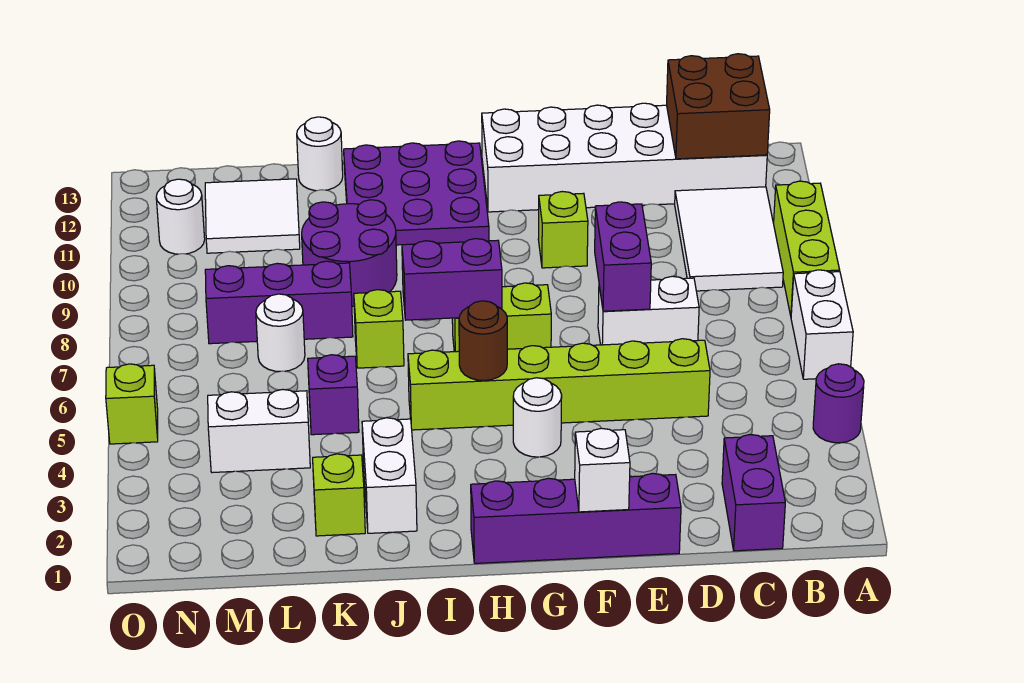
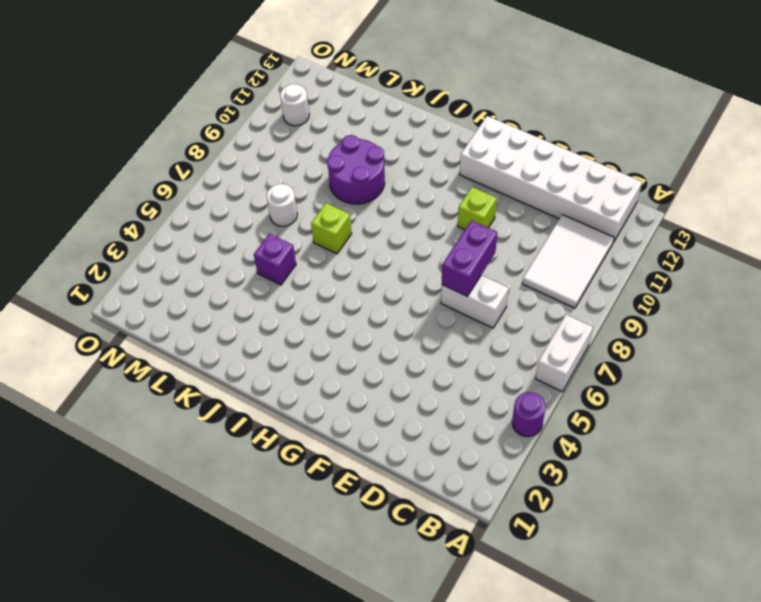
none -> lime brick A8:A10 level 1
none -> purple brick C1:C2 level 1
none -> lime brick D5:I5 level 1
none -> purple brick E1:H1 level 1

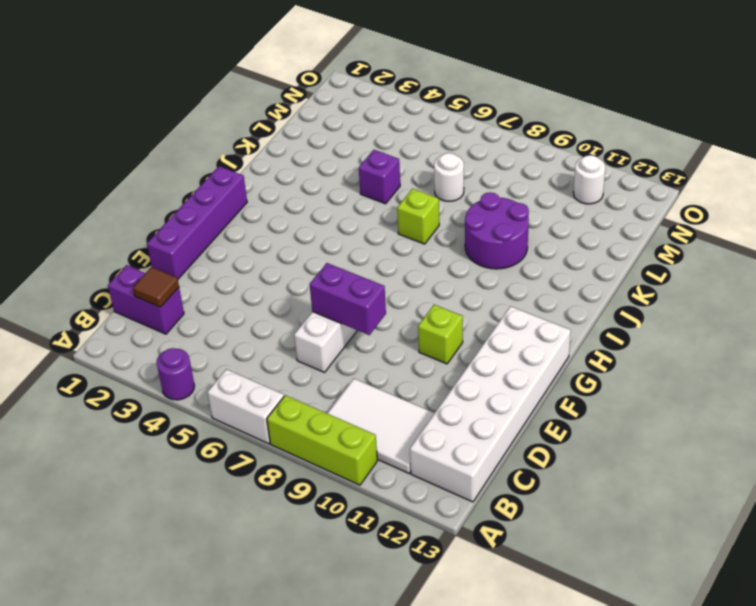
brown tile C2 level 2 -> none
none -> lime brick D5:I5 level 1
none -> white round brick G4 level 1
none -> lime brick G7:H7 level 1
none -> purple plate H11:J13 level 1

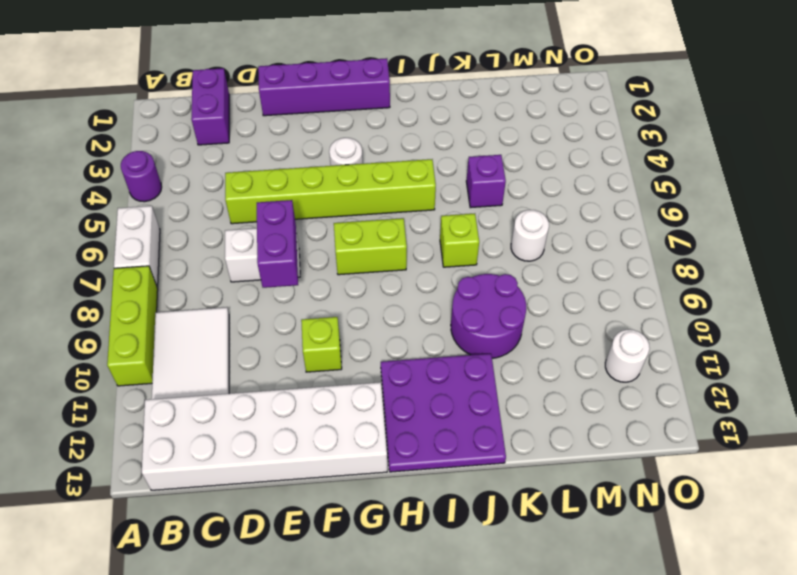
none -> white brick J2:J3 level 1
none -> lime brick K2 level 1
none -> purple brick K8:M8 level 1
none -> white round brick K13 level 1

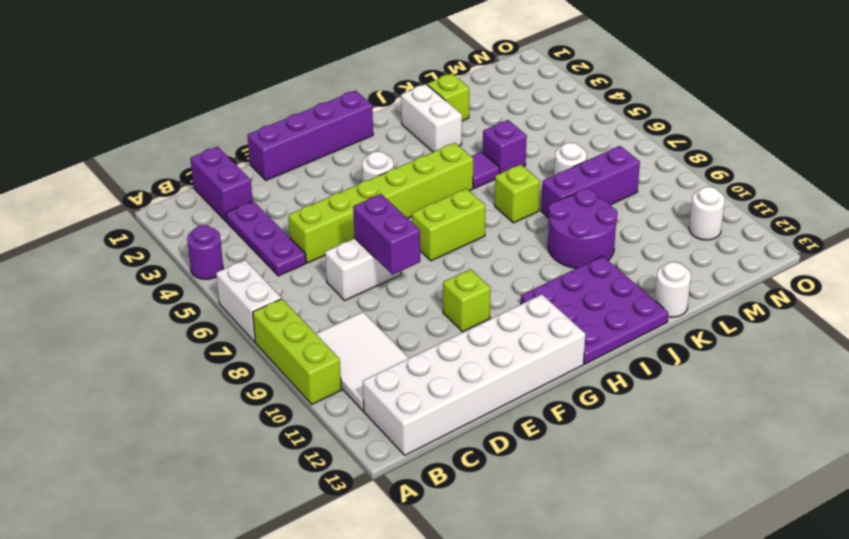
purple plate C3:C5 level 1 -> none
purple tile J5 level 1 -> none
none -> white brick L4:M4 level 1
none -> white tile L11:M12 level 1
none -> lime brick O5 level 1
none -> brown brick B12:C13 level 2

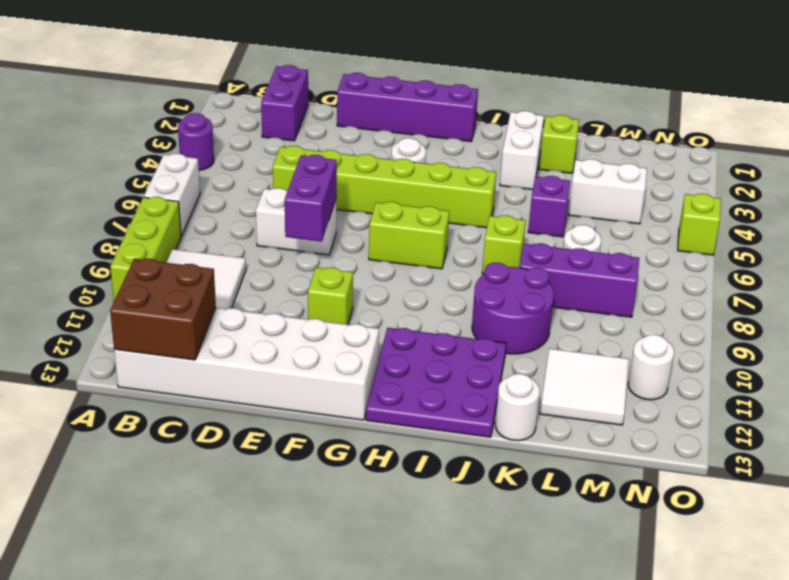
none -> white brick F1 level 2
none -> brown round brick H5 level 2
none -> purple brick H7:I7 level 2

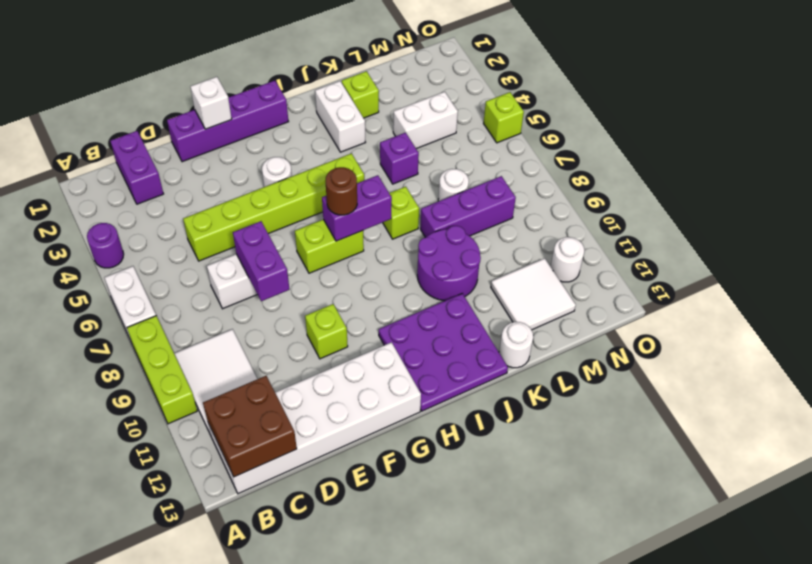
brown round brick H7 level 3 -> brown round brick H5 level 2

